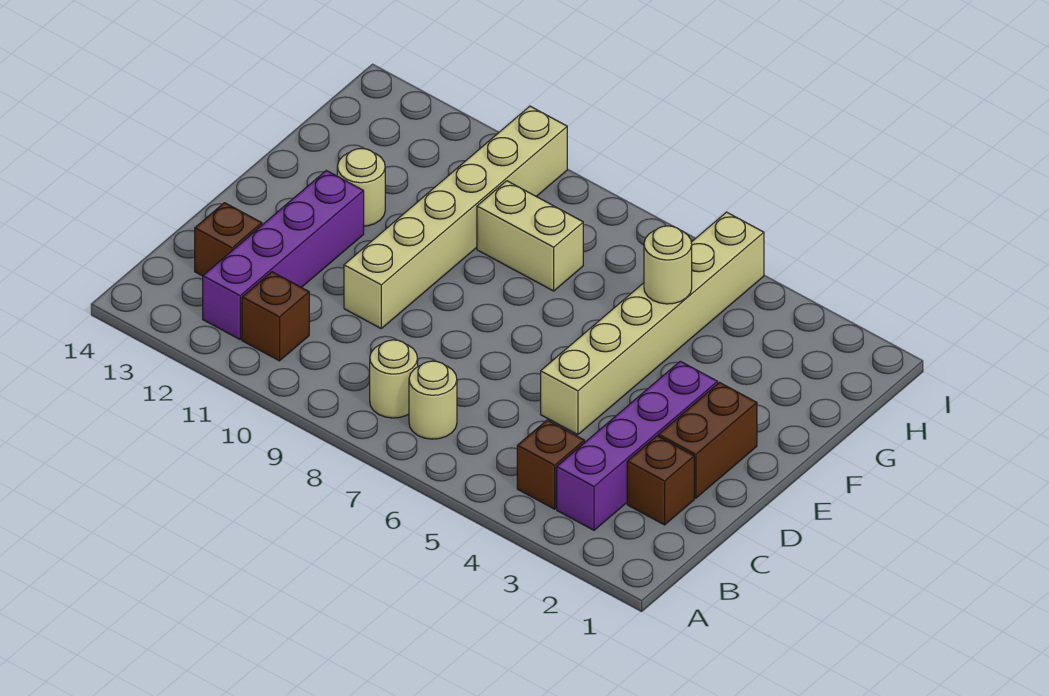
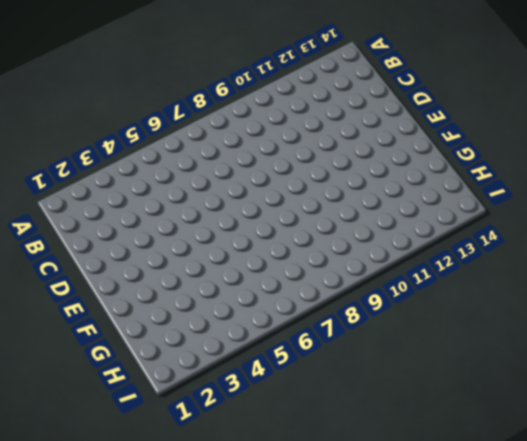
none -> purple brick B3:E3 level 1
none -> brown brick B4 level 1
none -> tan round brick B7 level 1

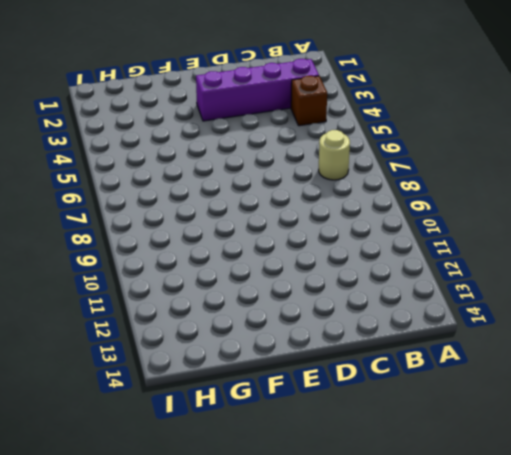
none -> tan round brick B8 level 1
none -> brown brick B11 level 1
none -> purple brick B12:E12 level 1

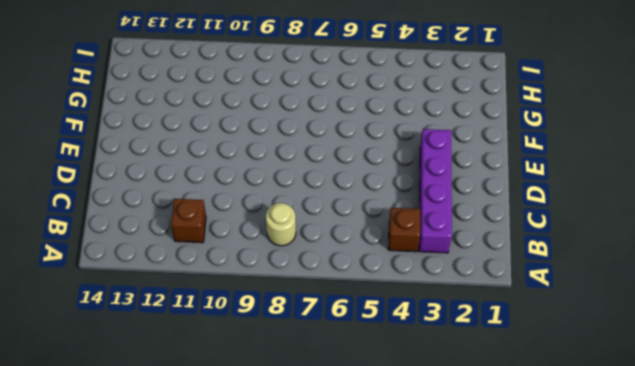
none -> tan round brick B7 level 1
none -> purple brick B12:E12 level 1
none -> brown brick C2 level 1

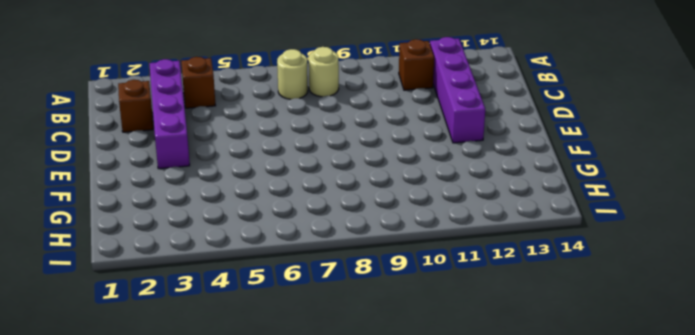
none -> brown brick C13 level 1
none -> brown brick D2:E2 level 1
none -> tan brick D5:I5 level 1

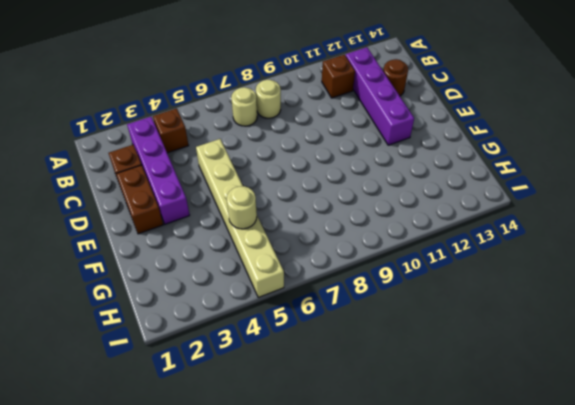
brown round brick C13 level 1 -> brown brick C13 level 1
none -> tan brick D10:I10 level 1
none -> tan round brick F12 level 1
none -> tan brick G8:G9 level 1

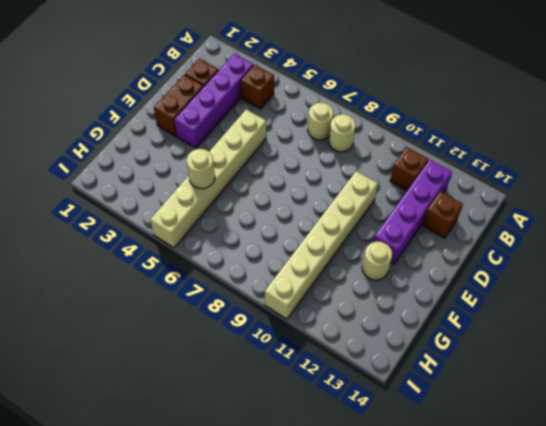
none -> tan brick G8:G9 level 1

